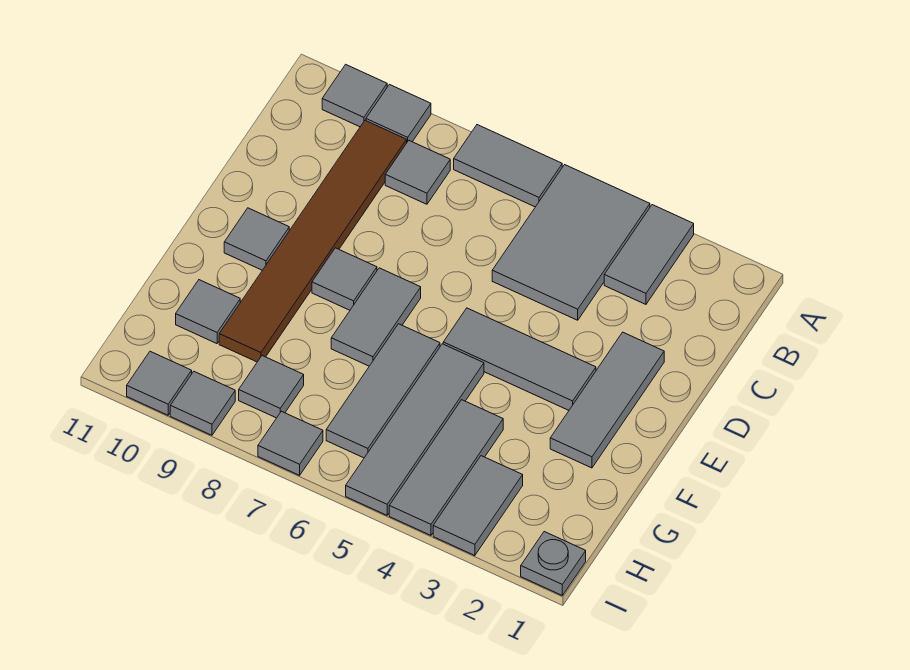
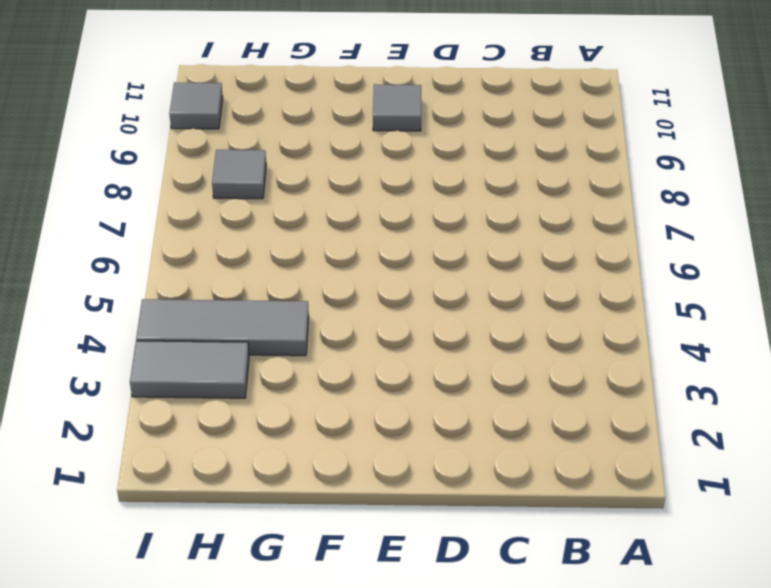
none -> grey tile A3:B3 level 1
none -> grey tile A4:C5 level 1
none -> grey tile A6:A7 level 1

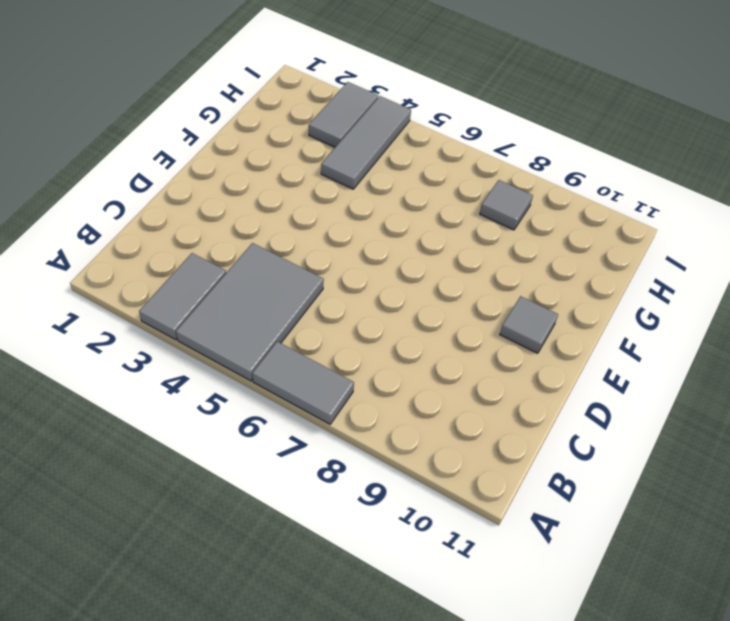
none -> grey tile A9 level 1
none -> grey tile A10 level 1
none -> grey tile B8 level 1

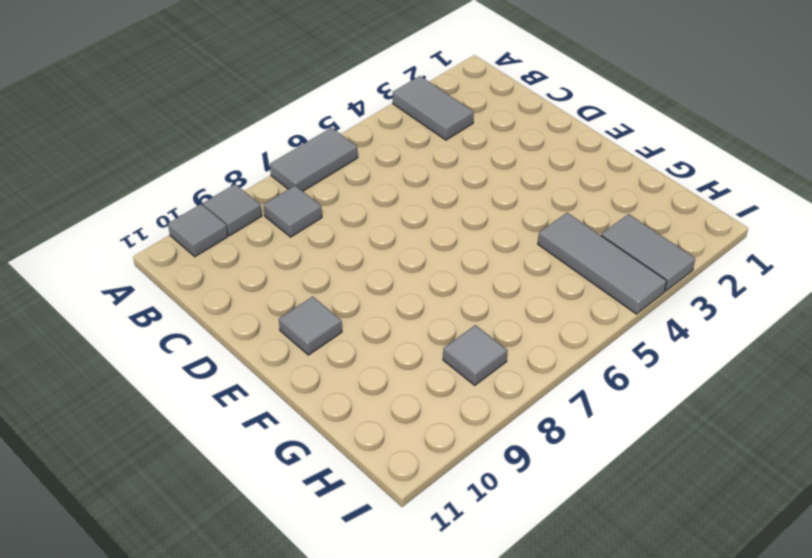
none -> grey tile A4:C5 level 1
none -> brown tile B9:G9 level 1
none -> grey tile D2:F2 level 1

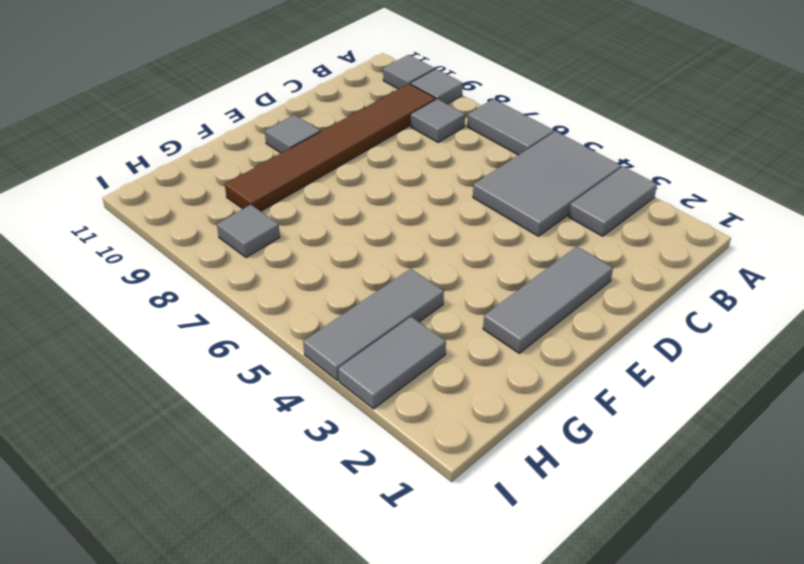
none -> grey tile E3:E5 level 1
none -> grey tile E7:F7 level 1
none -> grey tile E8 level 1

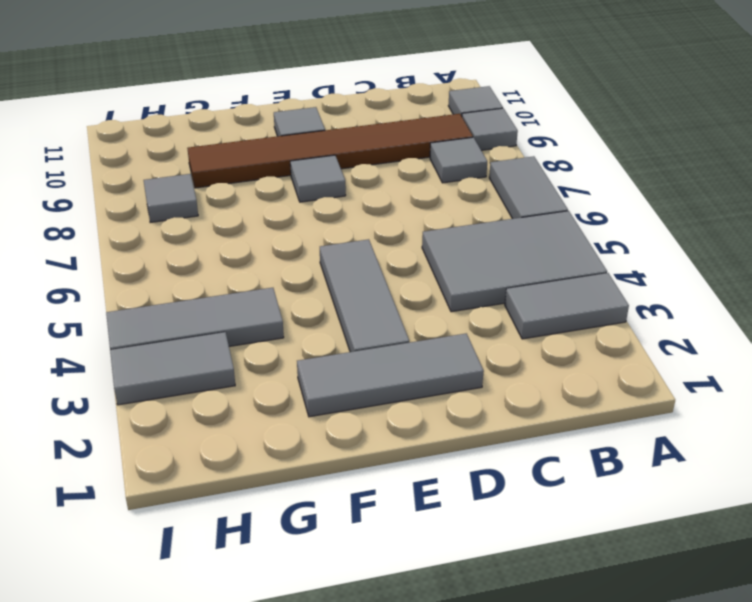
none -> grey tile E7:F7 level 1
none -> grey tile F5:I5 level 1
none -> grey tile F6:H6 level 1

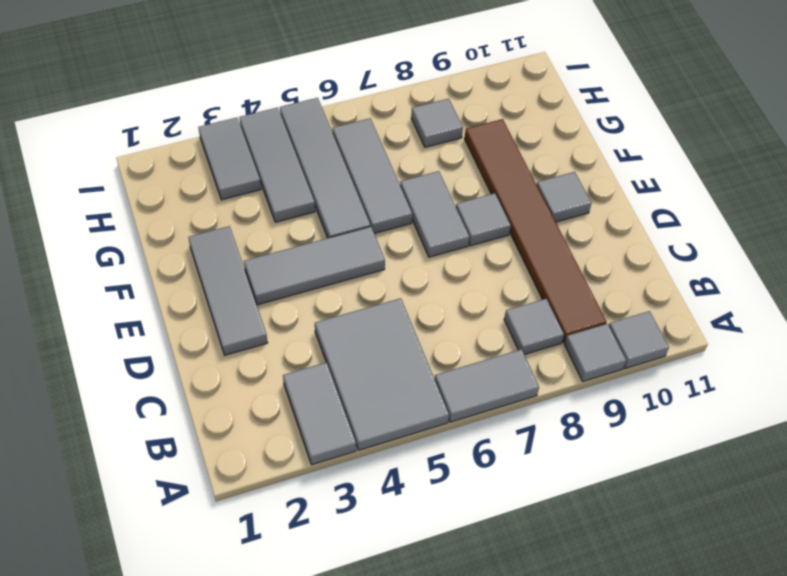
none -> grey tile G10 level 1
none -> grey plate I1 level 1
none -> grey tile I7 level 1

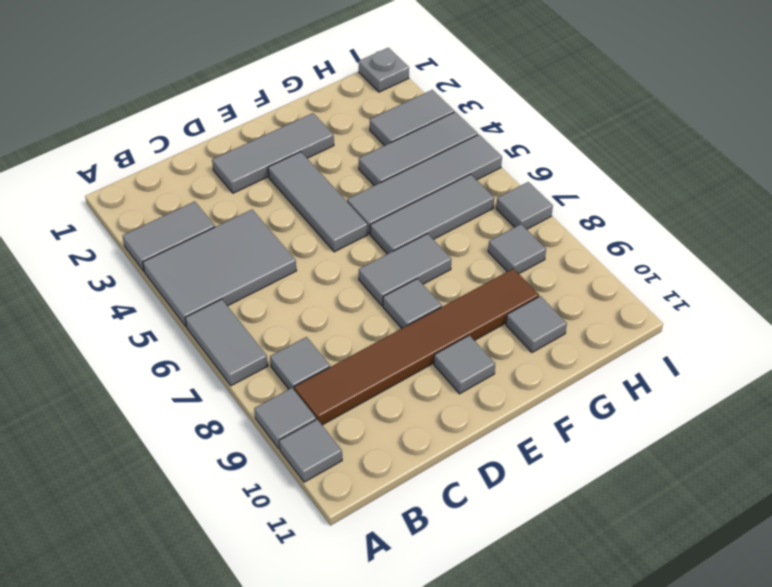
none -> grey tile I9 level 1
none -> grey tile I10 level 1

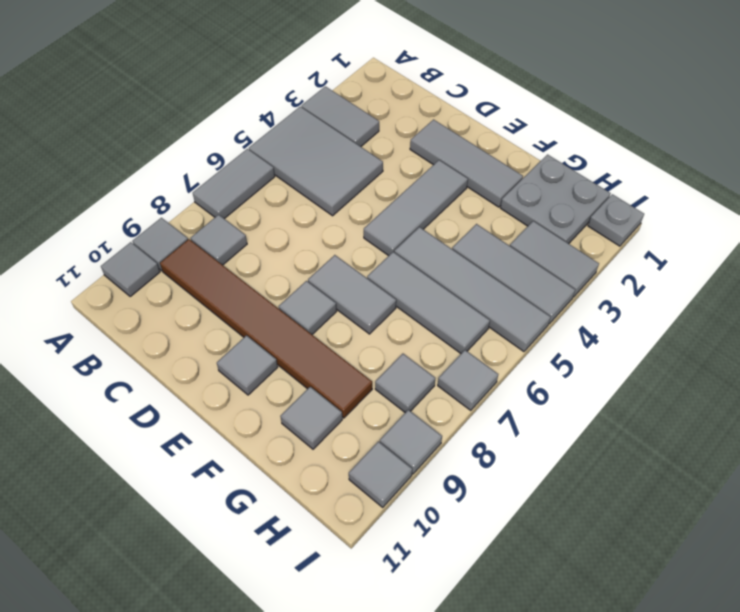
grey plate G1:H2 level 1 -> none

